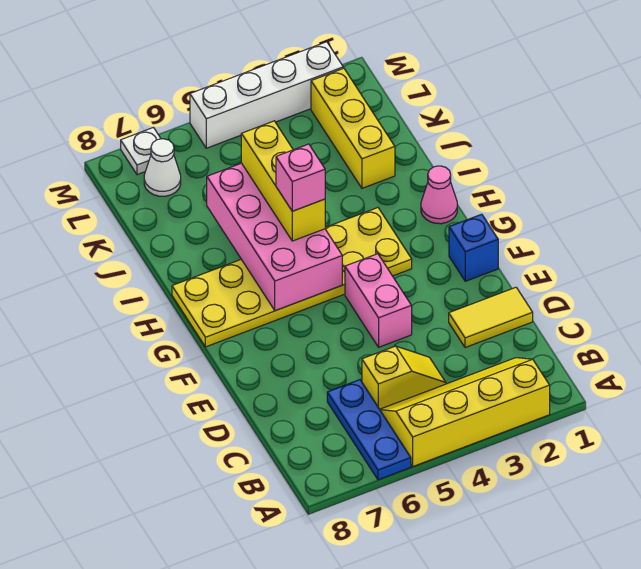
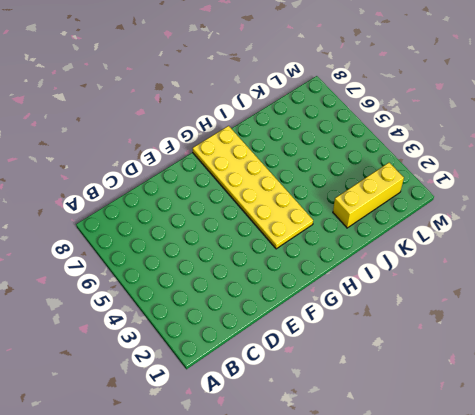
none -> yellow slope A2:B5 level 1 top A
none -> blue plate A6:C6 level 1
none -> yellow slope C4:C5 level 1 top 5

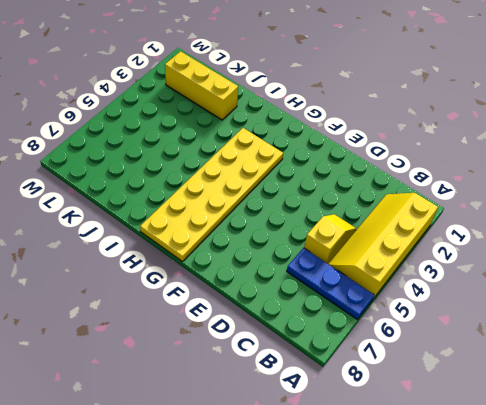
none -> yellow tile D1:D2 level 1
none -> pink brick E4:F4 level 1
none -> blue brick F1 level 1

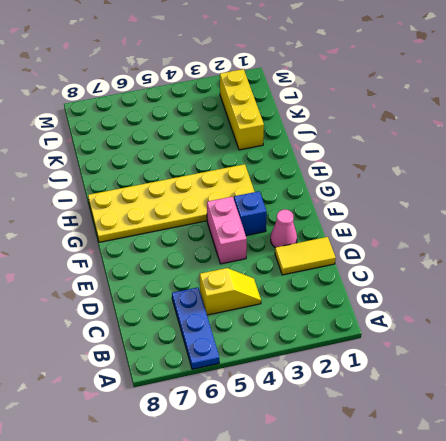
pink cone E2 level 1 -> pink cone H1 level 1
blue brick F3 level 1 -> blue brick F1 level 1
none -> yellow slope A2:B5 level 1 top A
none -> white cone L7 level 1
none -> white brick M2:M5 level 1

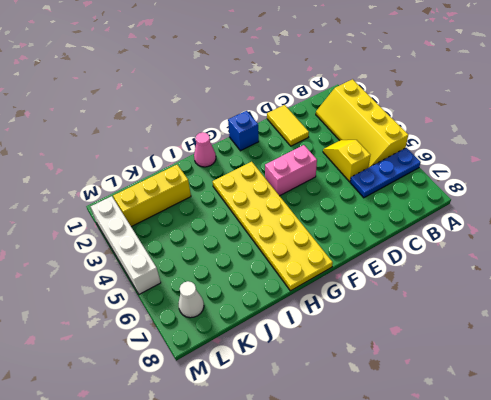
none -> white plate M7 level 1
none -> pink brick G5:J6 level 2
none -> yellow brick H5:J5 level 3

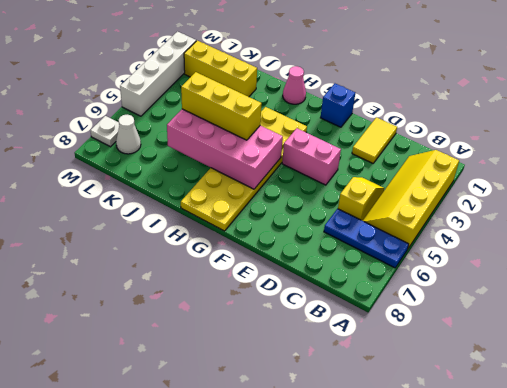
none -> pink brick H5 level 4

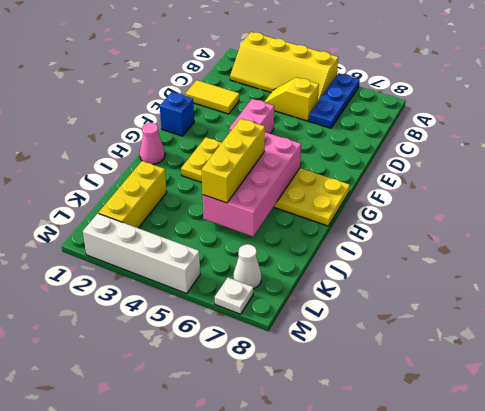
none -> pink brick H5 level 4

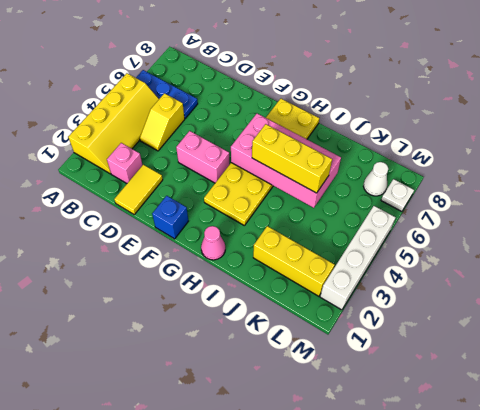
pink brick C2 level 1 -> pink brick H5 level 4

